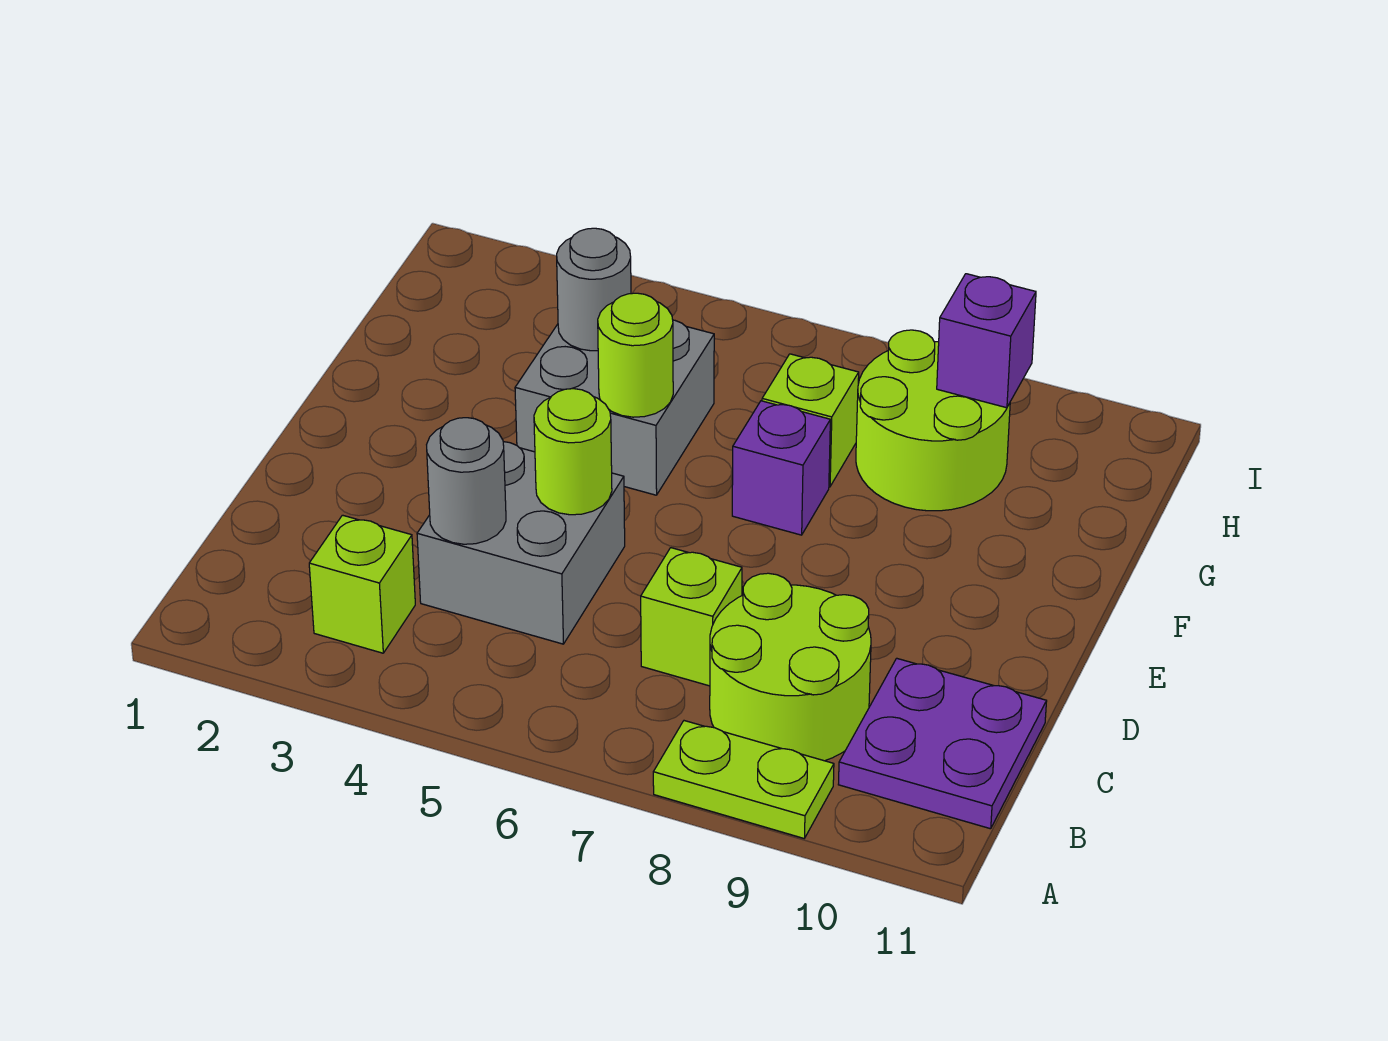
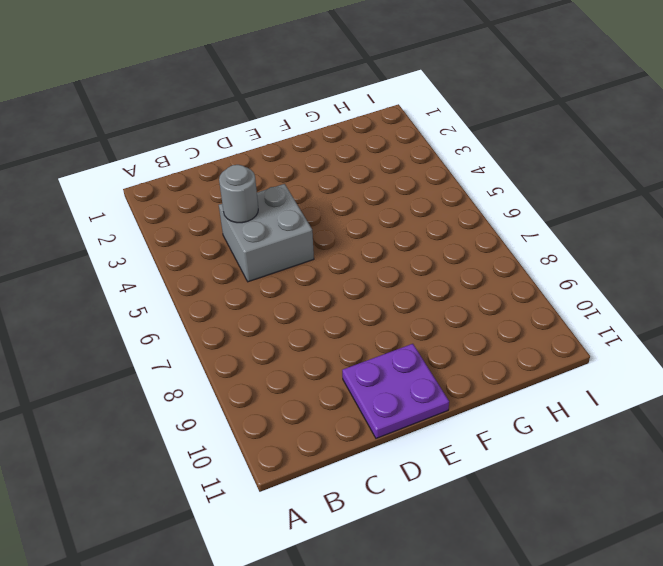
purple plate D10:E11 level 1 -> purple plate B10:C11 level 1
none -> lime plate A8:A9 level 1
none -> lime brick B3 level 1
none -> lime round brick B8:C9 level 1

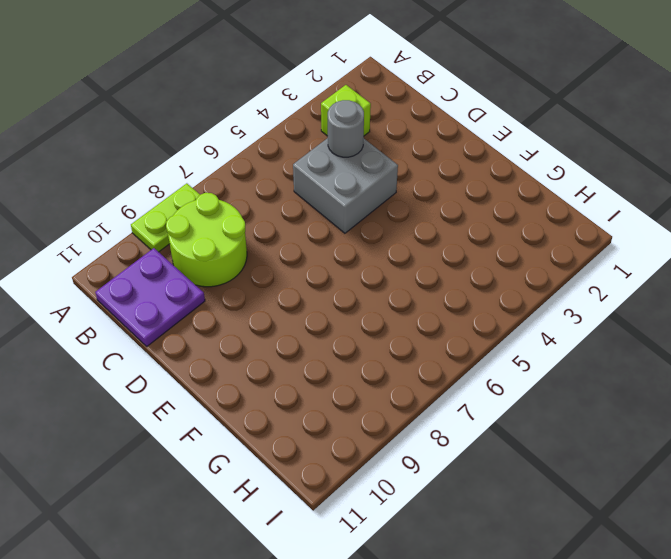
none -> lime brick C7 level 1
none -> grey brick F4:G5 level 1
none -> purple brick F7 level 1

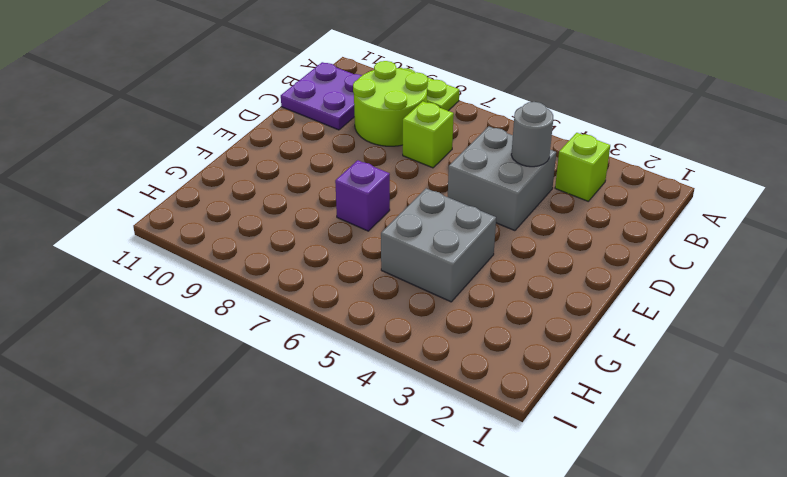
none -> lime brick G7 level 1
none -> lime round brick G8:H9 level 1
none -> lime round brick D5 level 2

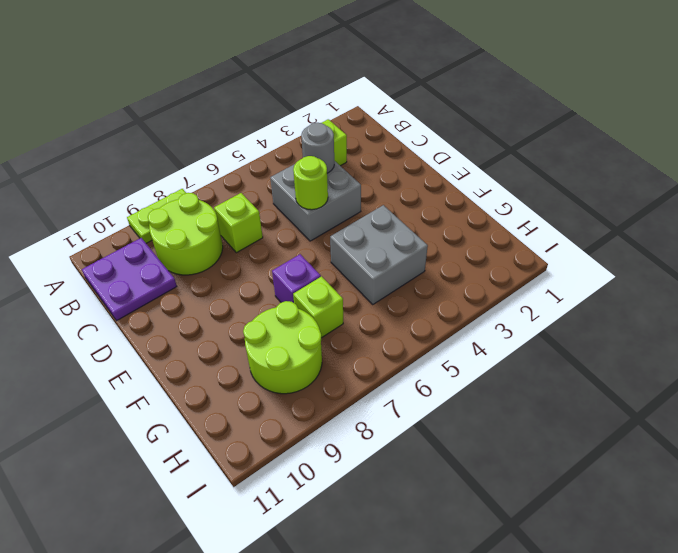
none -> lime round brick F5 level 2
none -> grey round brick G4 level 2
none -> purple brick H9 level 2

